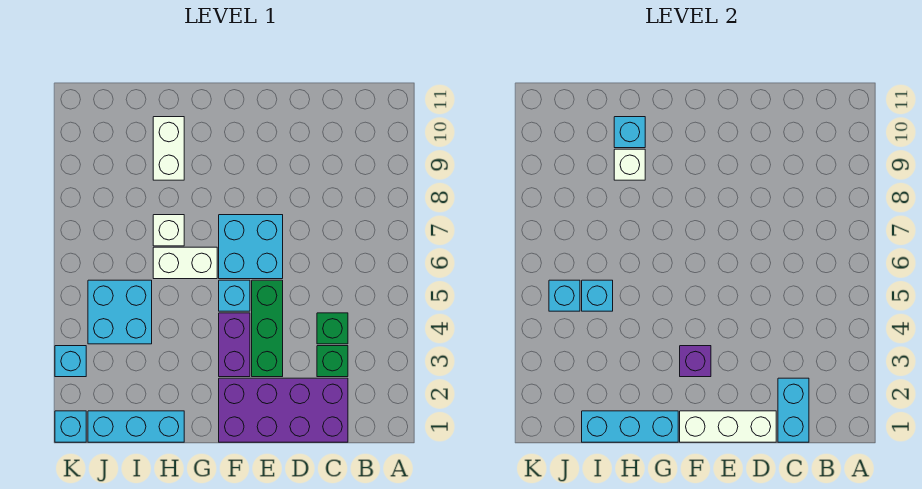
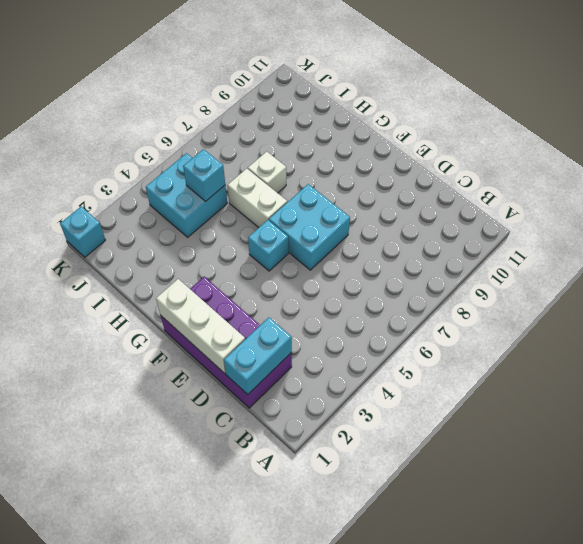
none -> green brick C3 level 1
none -> green brick C4 level 1
none -> green brick E3:E5 level 1

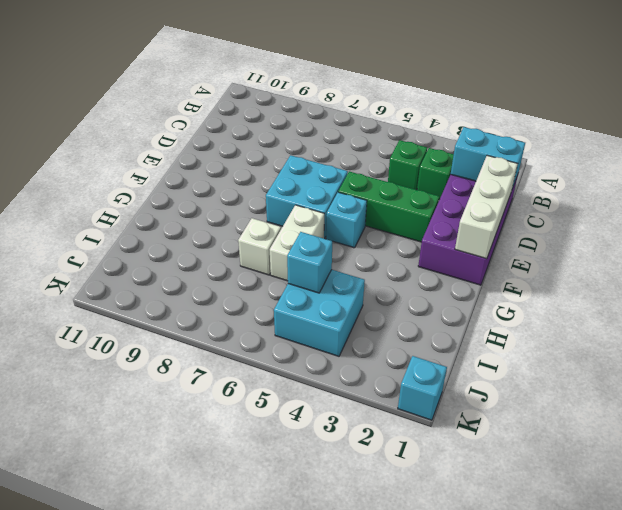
none -> purple brick F3:F4 level 1
none -> cyan brick H1:J1 level 1
none -> white brick H9:H10 level 1

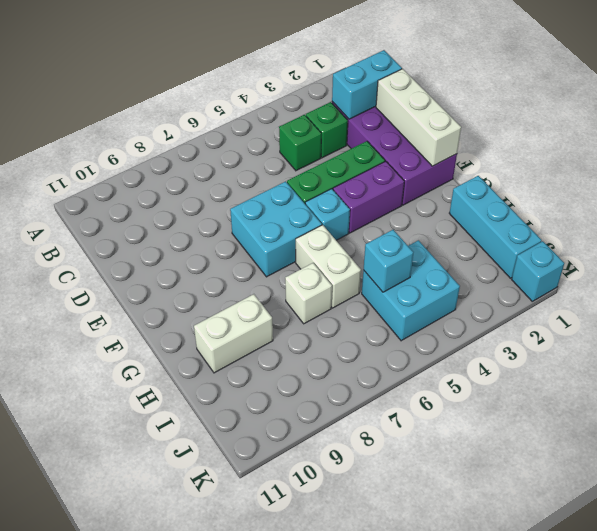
none -> cyan brick K3 level 1
none -> purple brick F3 level 2
none -> cyan brick G1:I1 level 2

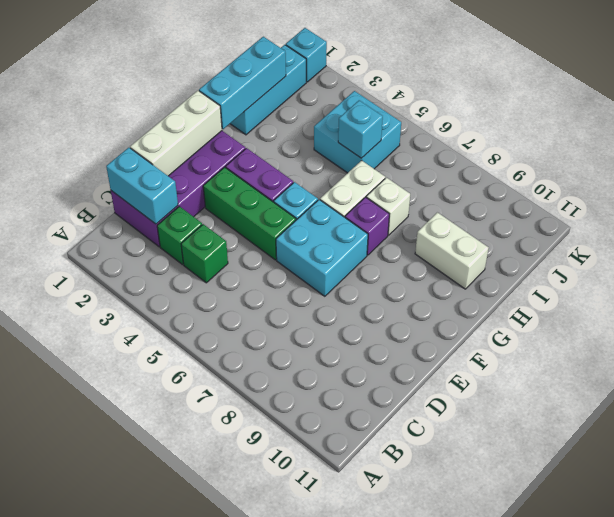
purple brick G7 level 1 -> purple brick F3 level 2
none -> cyan brick K3 level 1
none -> white brick H9 level 2
none -> cyan brick H10 level 2

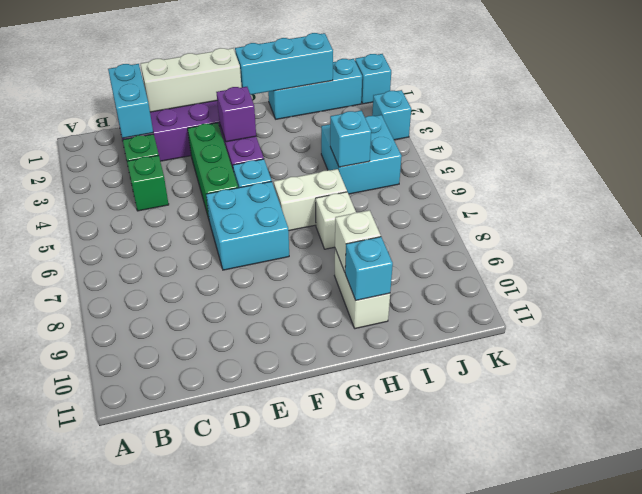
none -> cyan brick J5 level 2

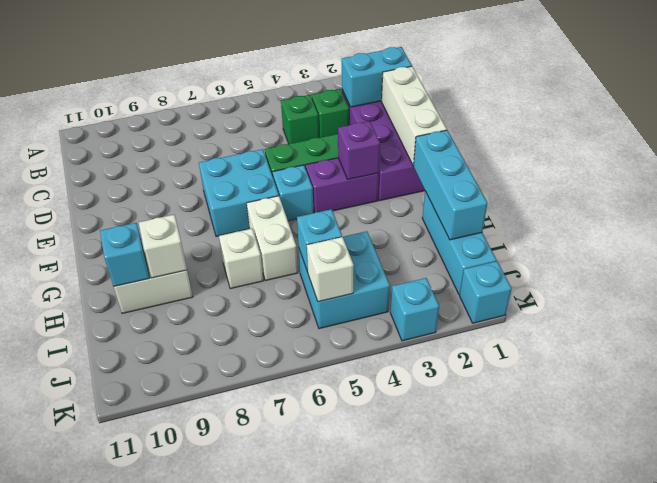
white brick J5 level 2 -> cyan brick J5 level 2

